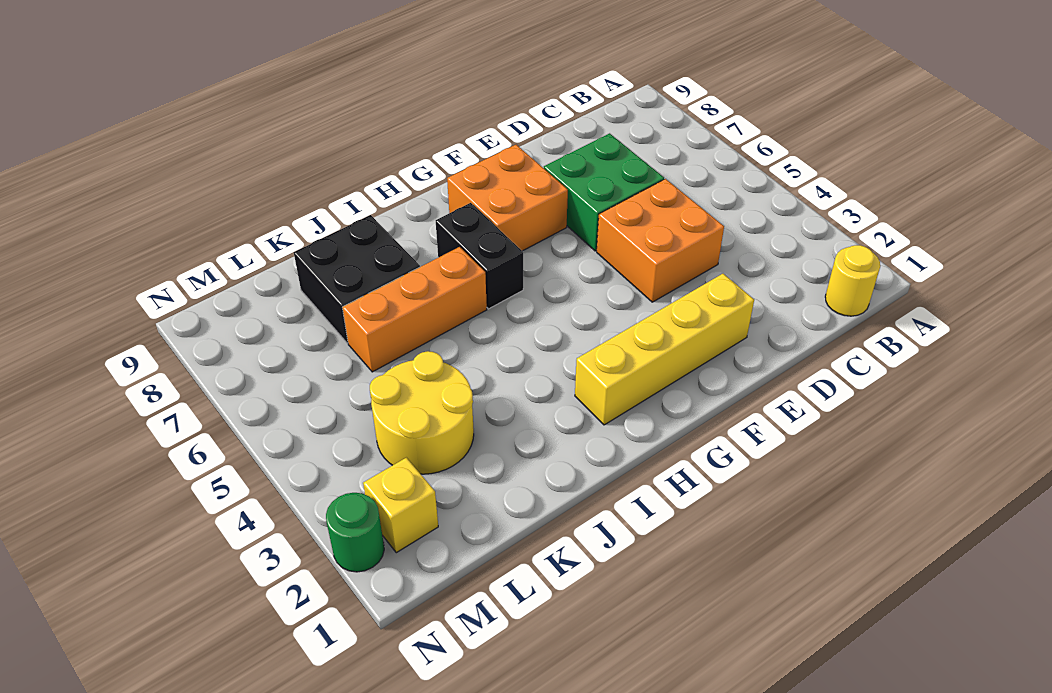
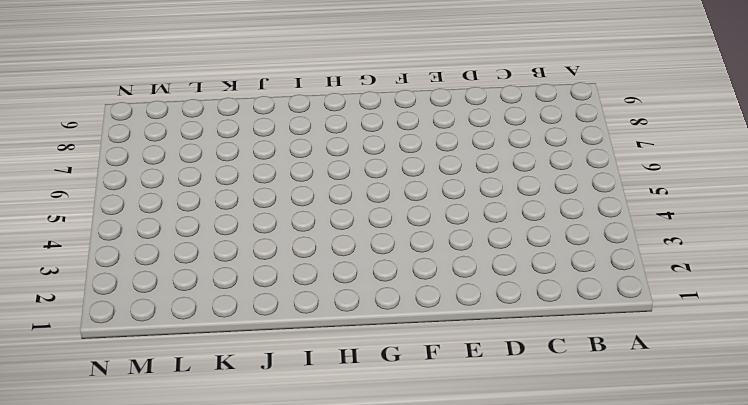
none -> yellow round brick B1 level 1
none -> orange brick D4:E5 level 1

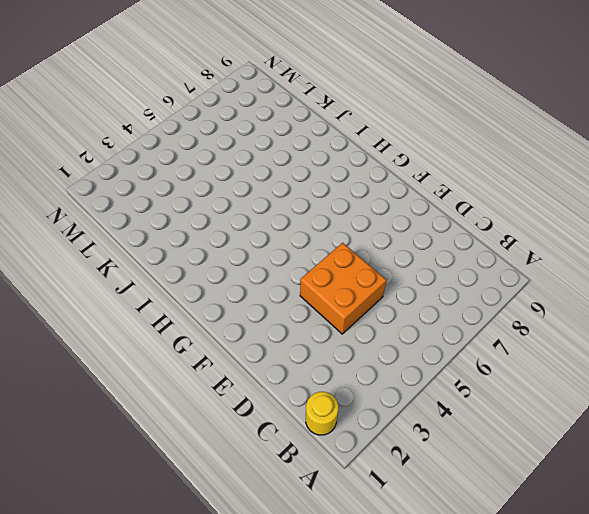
none -> green brick D6:E7 level 1
none -> yellow brick E2:H2 level 1

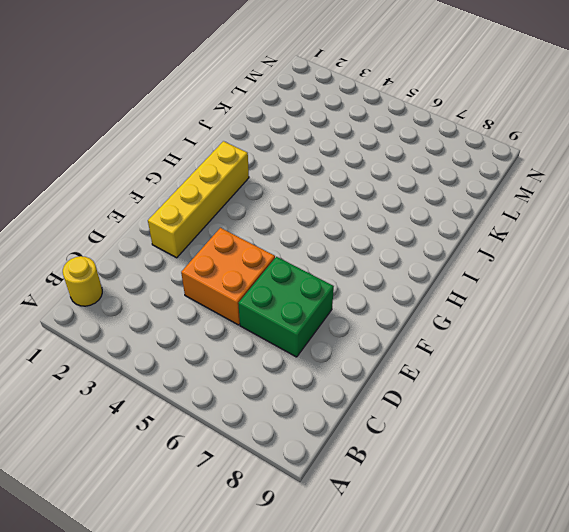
none -> orange brick F7:G8 level 1
none -> black brick H6:H7 level 1

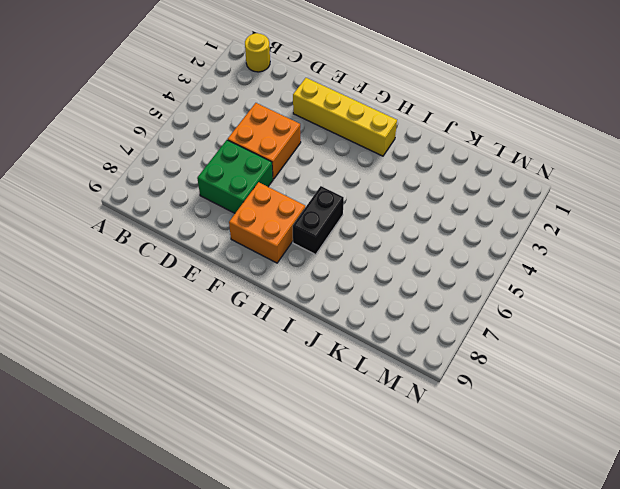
none -> orange brick I6:K6 level 1
none -> black brick J7:K8 level 1

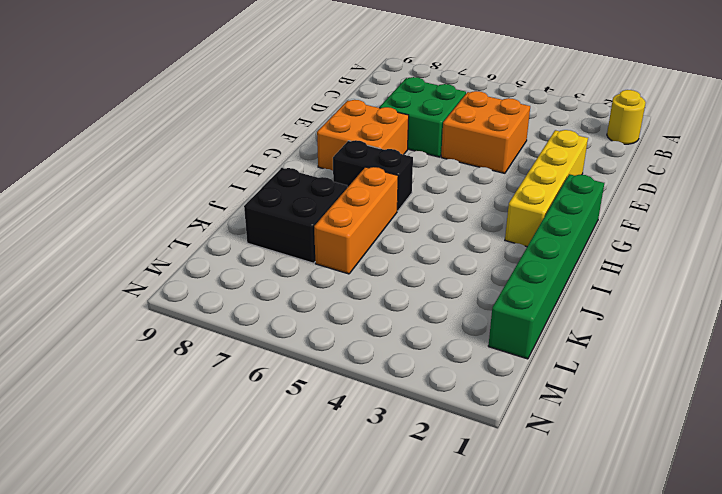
green brick G1:L1 level 1 -> none
none -> yellow round brick K3:L4 level 1
none -> yellow brick M2 level 1

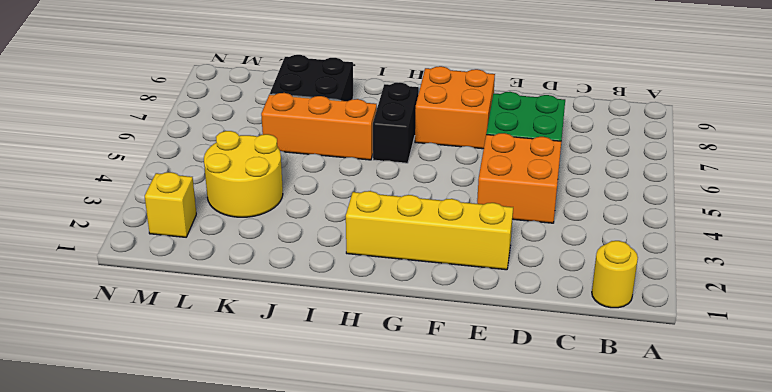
none -> green round brick N2 level 1

